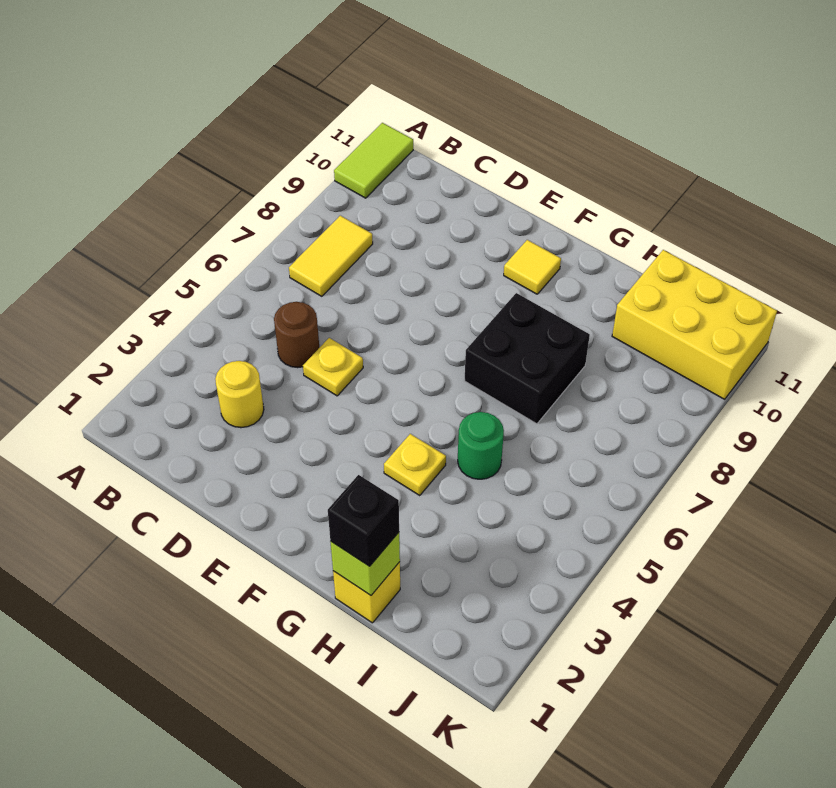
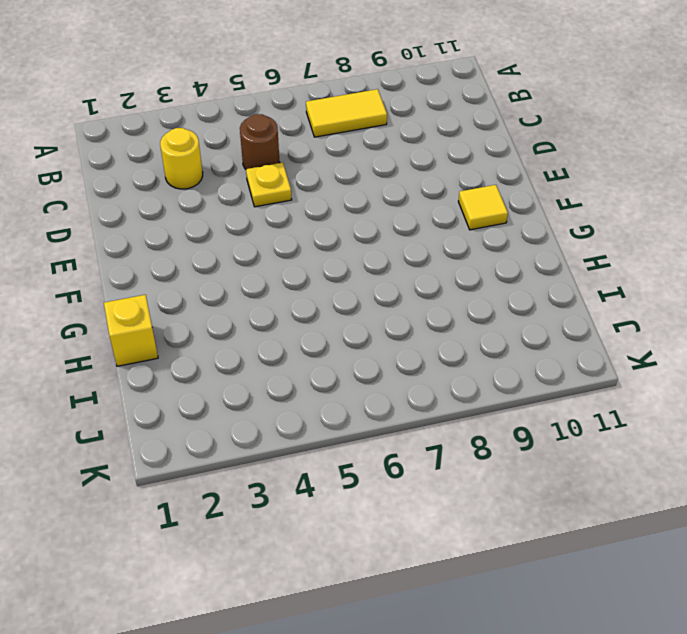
none -> lime tile A10:A11 level 1
none -> yellow plate G4 level 1
none -> black brick G7:H8 level 1

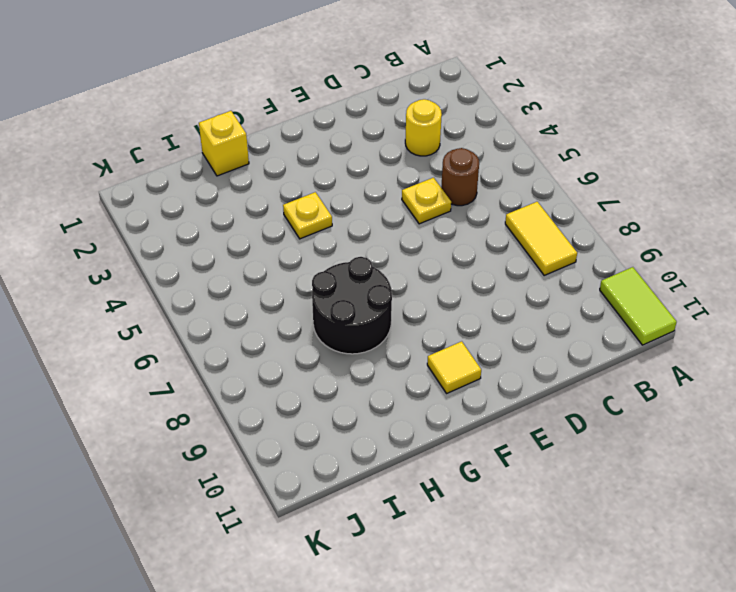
black round brick G7:H8 level 1 -> black brick G7:H8 level 1
none -> green round brick H5 level 1
none -> yellow brick I10:K11 level 1
none -> lime brick H1 level 2

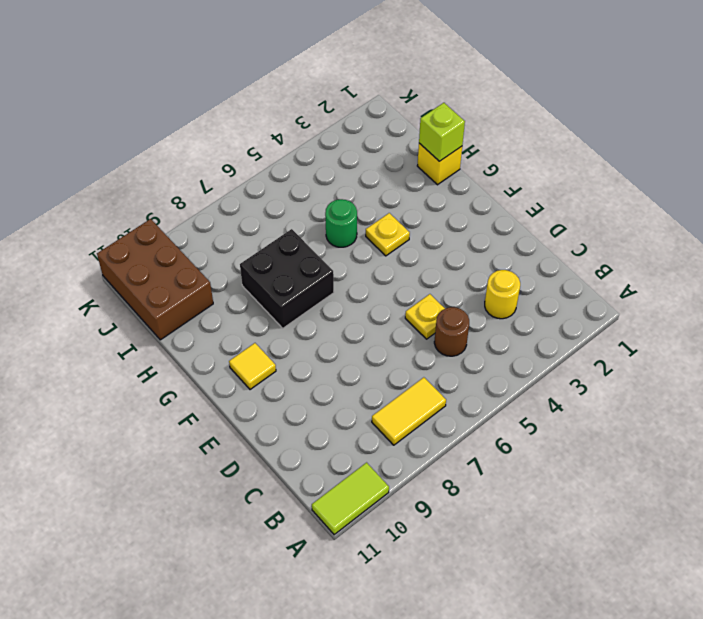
brown brick I10:K11 level 1 -> yellow brick I10:K11 level 1
none -> black brick H1 level 3

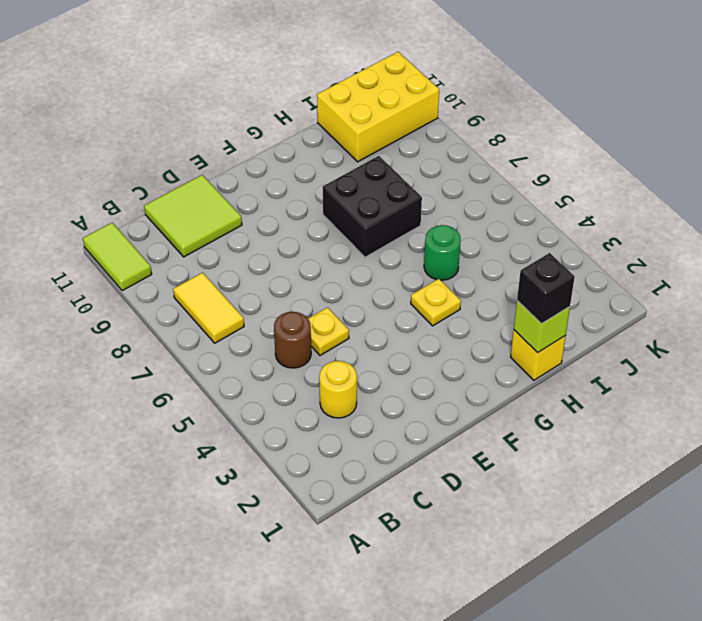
lime tile C10:D11 level 1 -> none
none -> yellow tile F10 level 1

